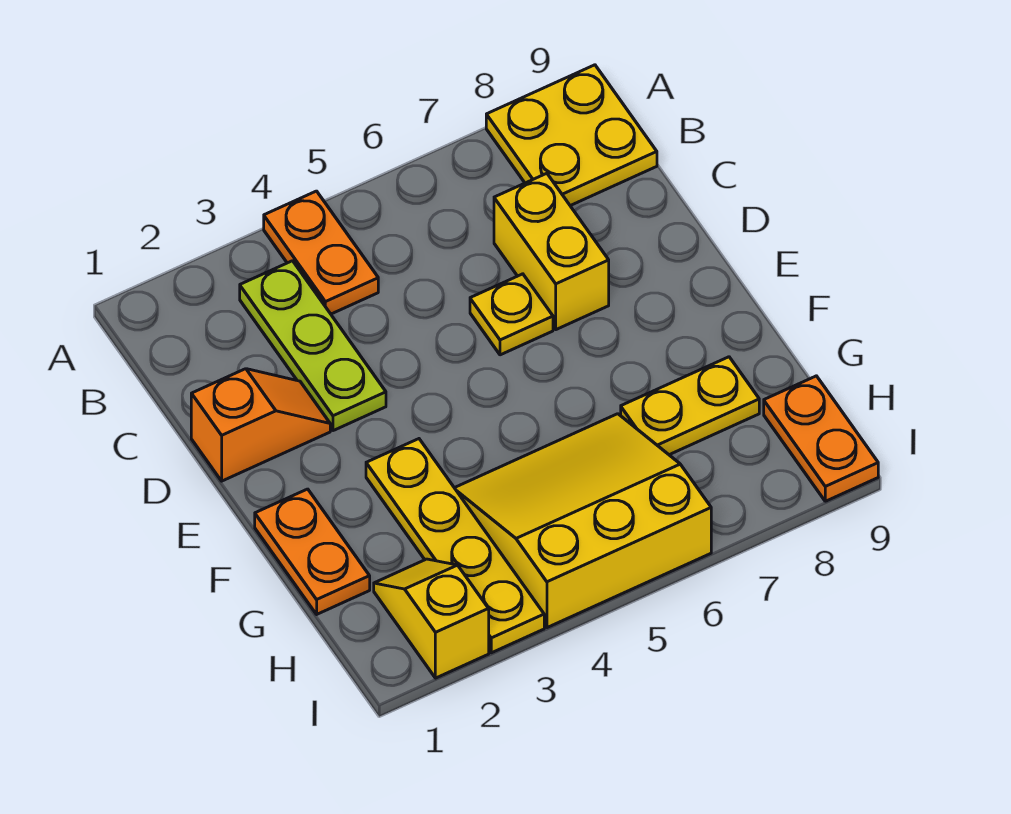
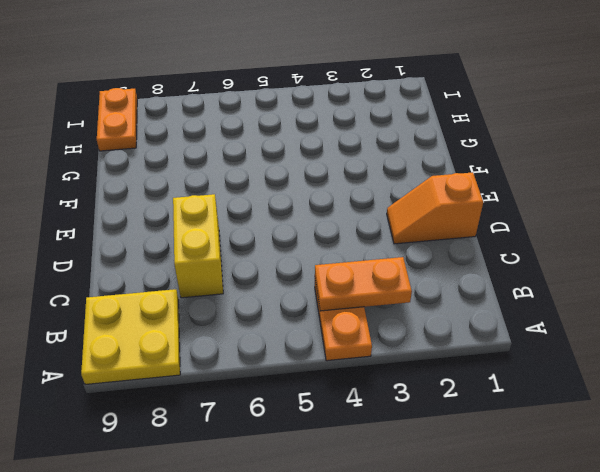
orange plate B3:B4 level 2 -> orange plate F1:G1 level 1
none -> lime plate B3:D3 level 1
none -> yellow plate D6 level 1
none -> yellow plate F3:I3 level 1

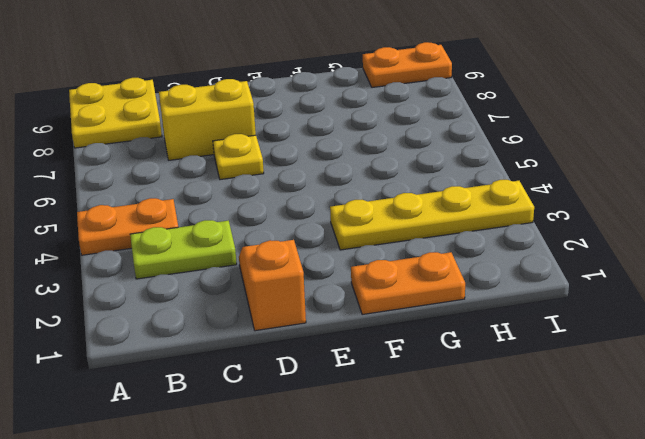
lime plate B3:C3 level 1 -> lime plate B3:D3 level 1
none -> yellow slope G4:I6 level 1 top I
none -> yellow plate G7:G8 level 1
none -> yellow slope H2:I2 level 1 top I

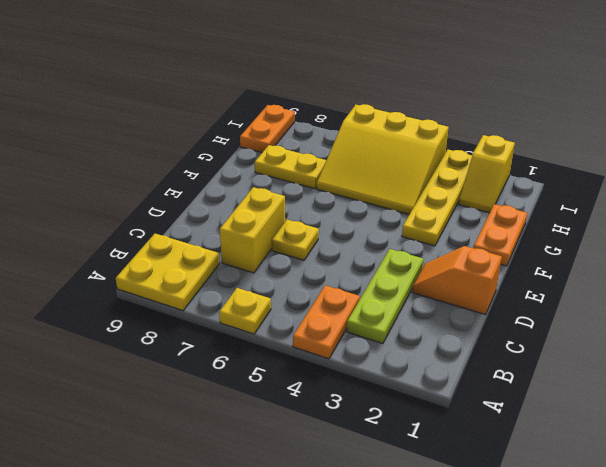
yellow plate A6 level 1 -> none

